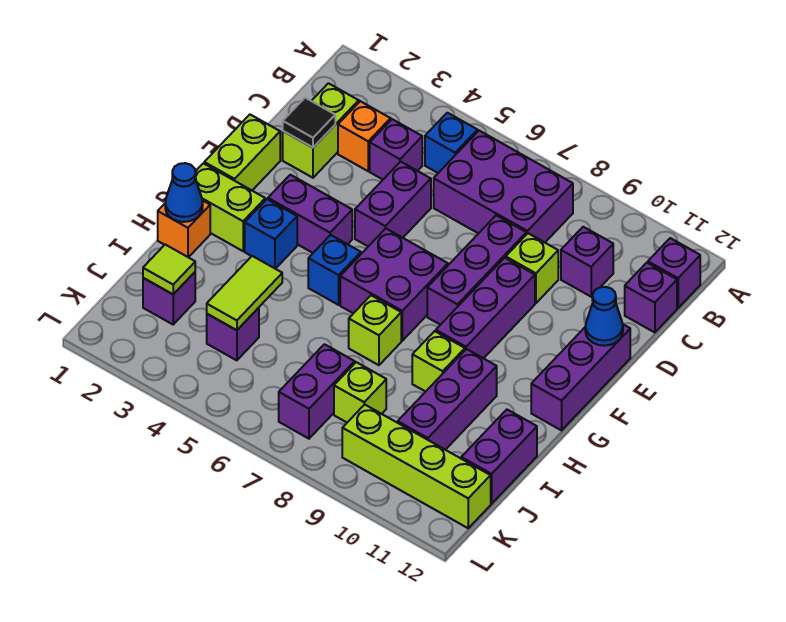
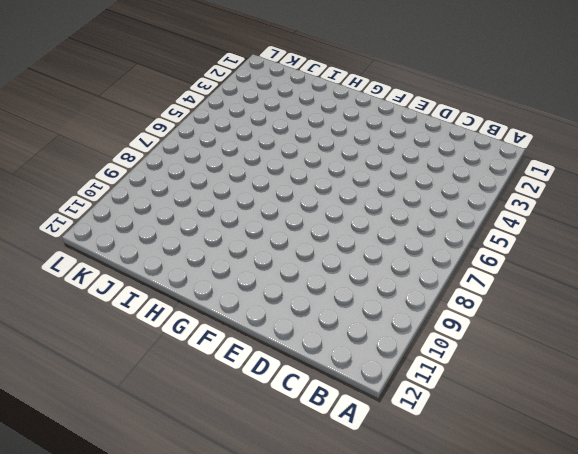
none -> blue brick B5 level 1
none -> purple brick B6:C8 level 1
none -> purple brick B12 level 1
none -> lime brick C2:D2 level 1

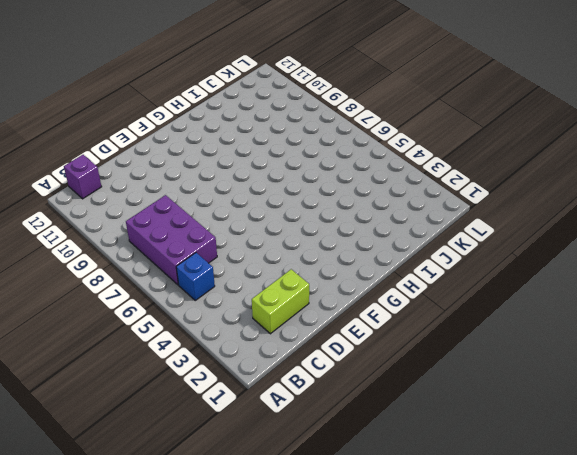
none -> orange brick C3 level 1
none -> purple brick C4 level 1
none -> purple brick C10 level 1
none -> purple brick C12 level 1

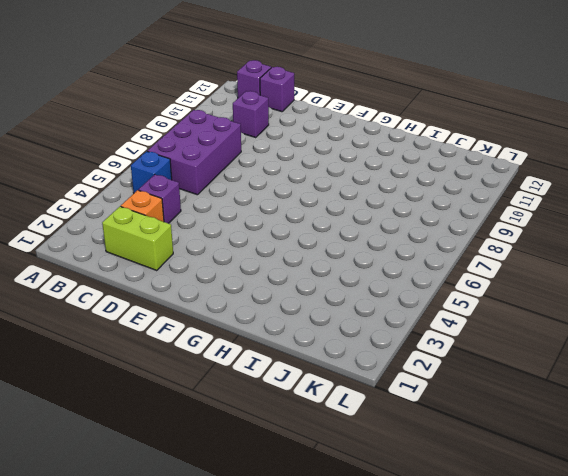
none -> purple brick D5:E5 level 1
none -> purple brick D8:F8 level 1
none -> lime brick D9 level 1
none -> lime brick E1:F1 level 1

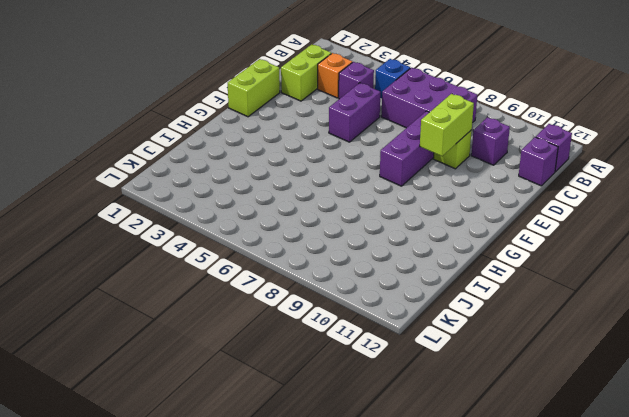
lime brick D9:E9 level 2 -> lime brick G1:G2 level 1
none -> purple brick E9:G9 level 1
none -> purple brick E12:G12 level 1
none -> purple brick F3:F4 level 1
none -> purple brick F6:G7 level 1

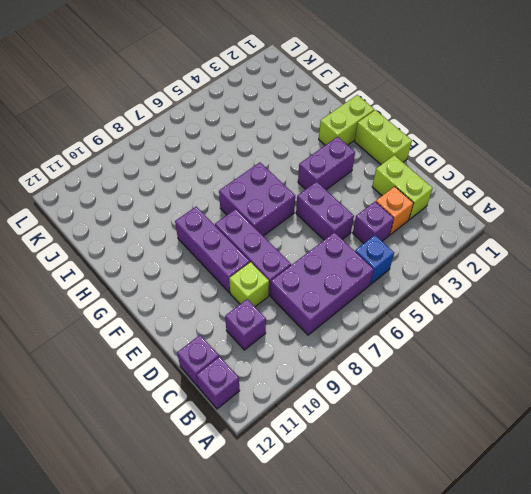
none -> purple brick E12:G12 level 1
none -> blue brick G3 level 1
none -> blue brick G5 level 1
none -> orange brick H1 level 1

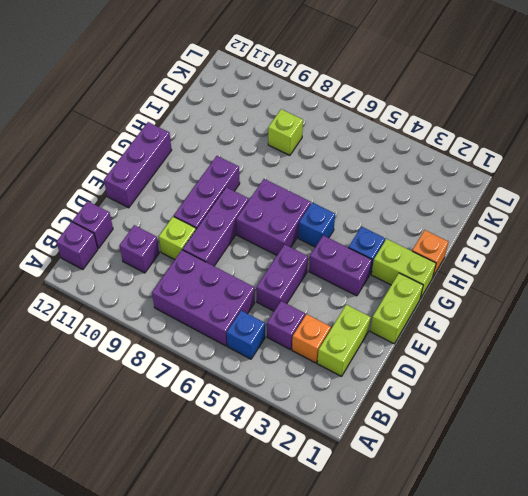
none -> lime brick H7 level 1
none -> lime brick H9 level 1
none -> purple brick H10:J10 level 1
none -> purple brick I12:J12 level 1

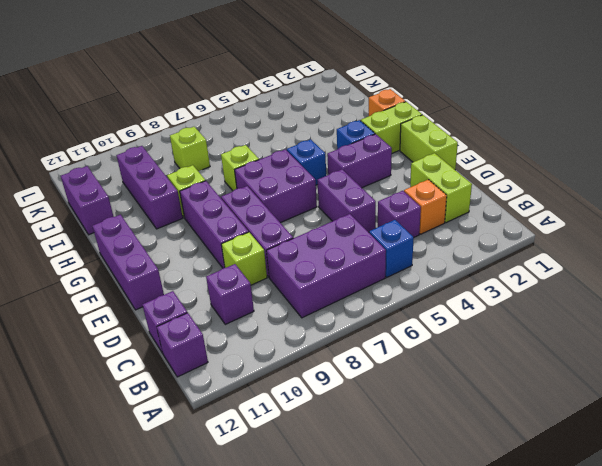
none -> purple brick J2 level 1
none -> purple brick J4 level 1
none -> purple brick J7:K7 level 1
none -> lime brick K9:K12 level 1

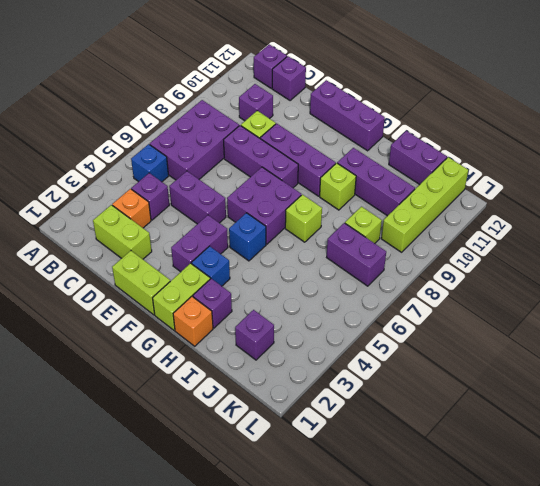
purple brick H2 level 1 -> purple brick J4 level 1
none -> black tile D2 level 2
none -> blue cone E12 level 2
none -> blue cone H1 level 2
none -> lime tile I4:J4 level 2

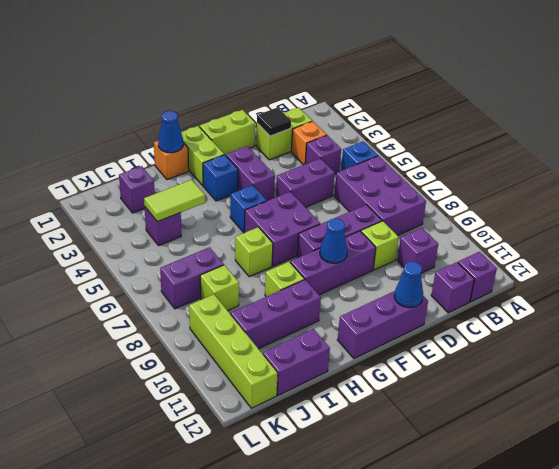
blue cone F9 level 2 -> none
none -> lime tile J2 level 2

